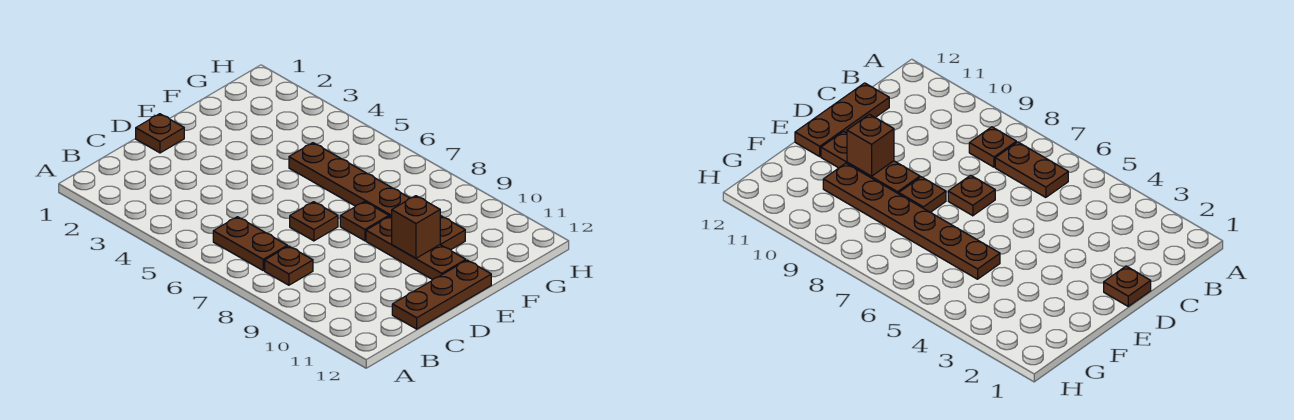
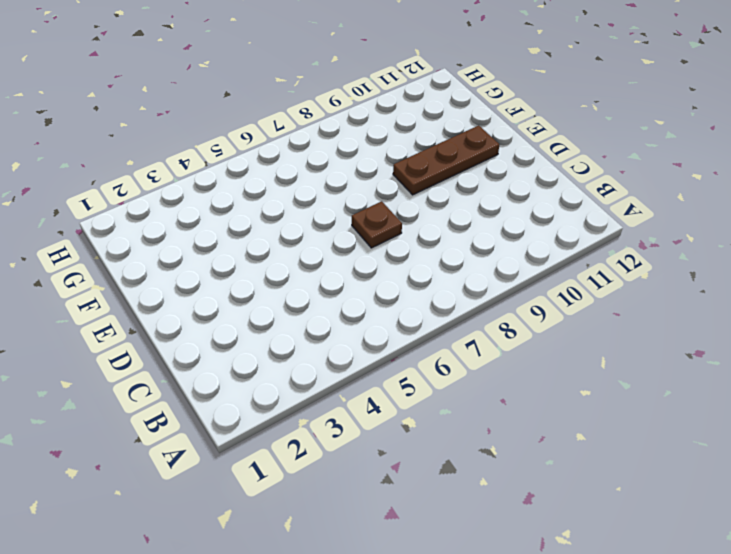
none -> brown plate B6:B7 level 1
none -> brown plate B8 level 1

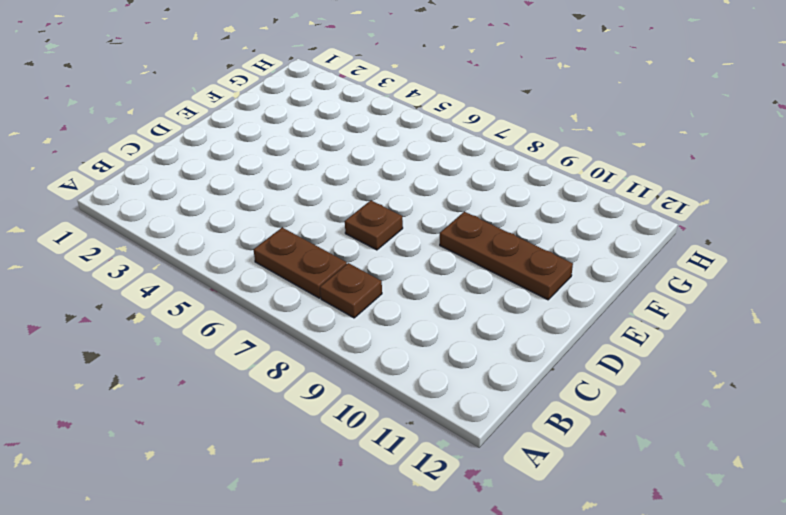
none -> brown plate C12:E12 level 1
none -> brown plate D1 level 1

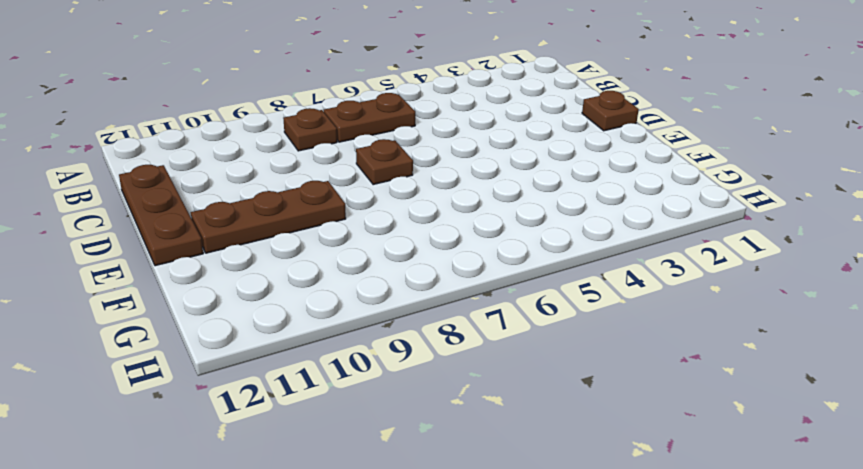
none -> brown plate E8 level 1
none -> brown plate F5:F10 level 1

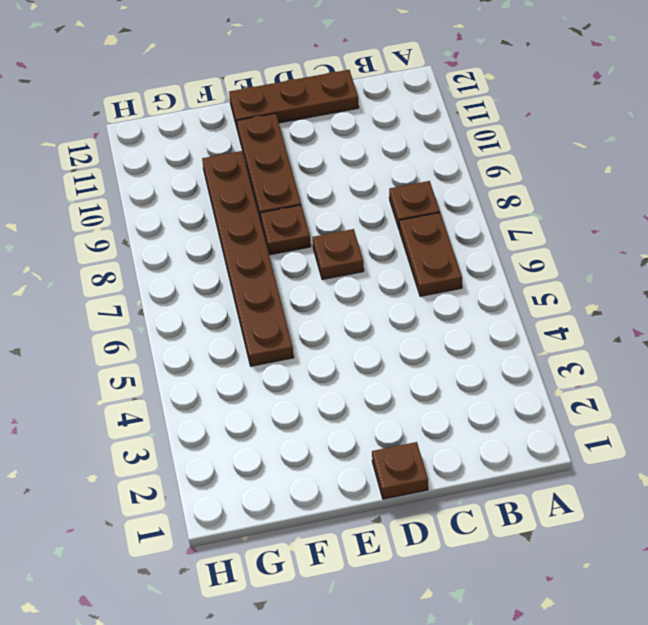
none -> brown brick E10 level 2

